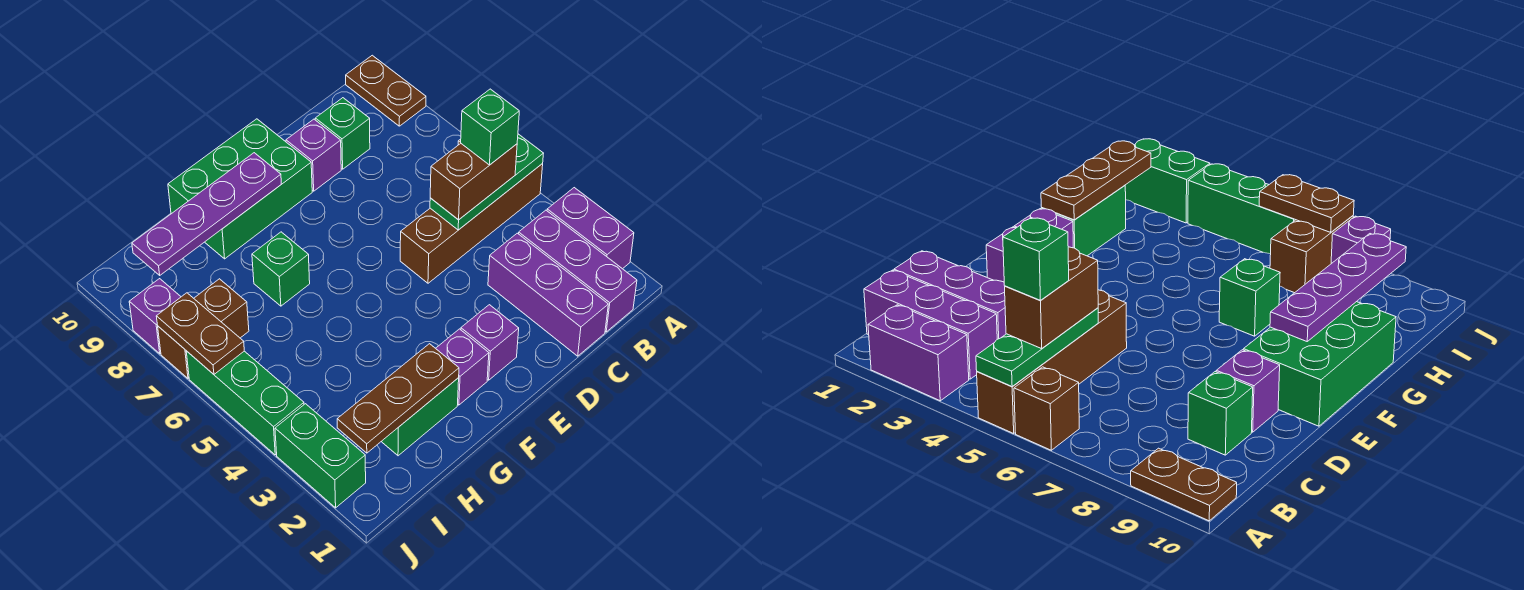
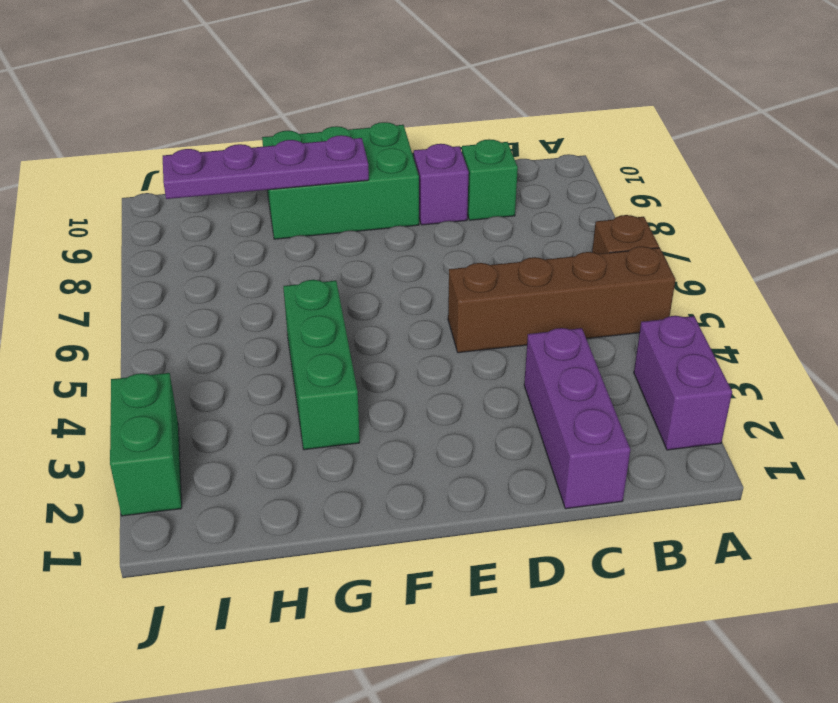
green brick G3:G5 level 1 -> green brick J4:J6 level 1
none -> brown plate A9:A10 level 1
none -> purple brick B1:B3 level 1
none -> purple brick E2 level 1

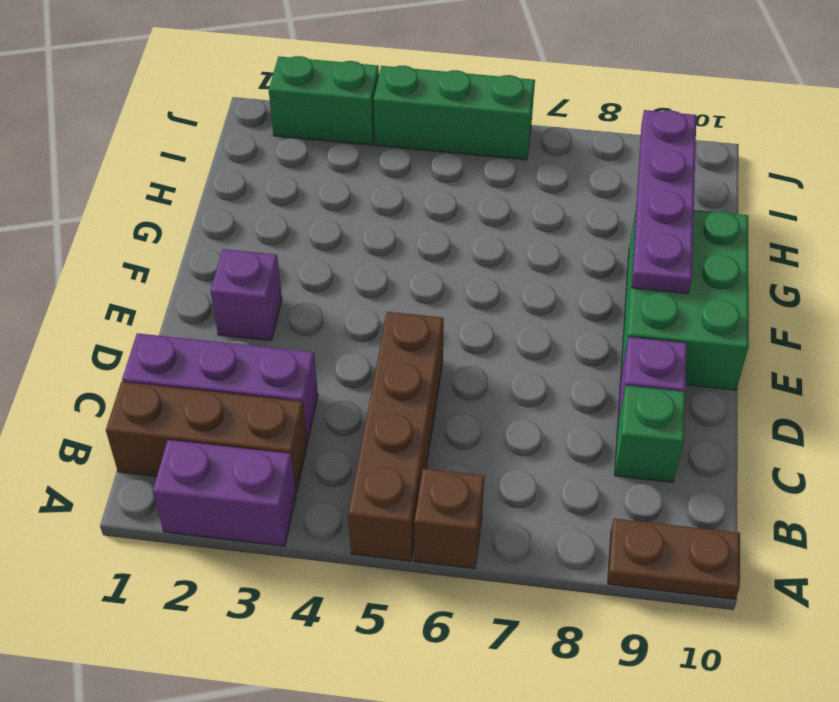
brown brick B1:B3 level 1 -> purple brick B1:B3 level 1
none -> purple brick F2 level 1
none -> green brick G2:H2 level 1
none -> green brick G7 level 1

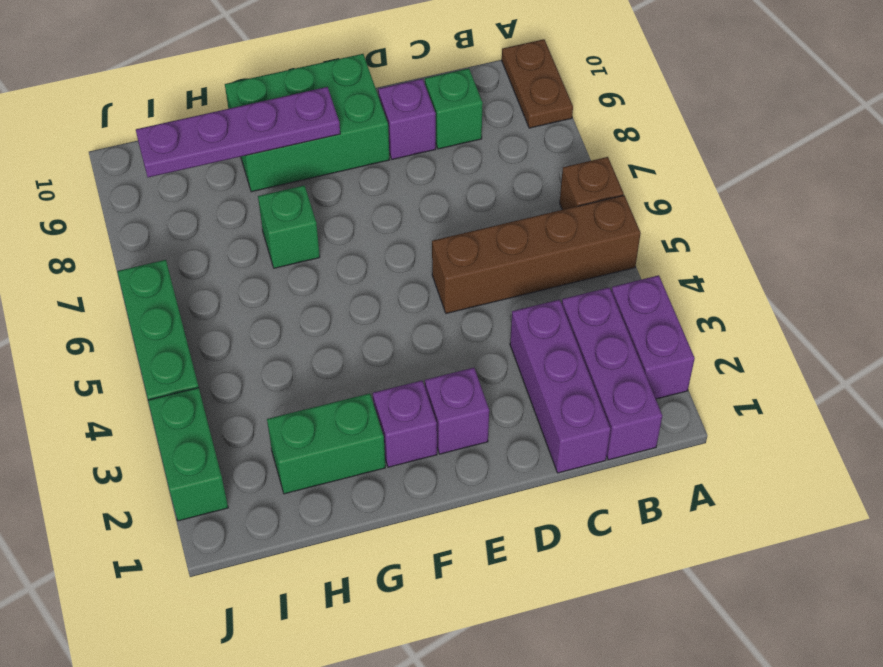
none -> brown brick I7:J7 level 1
none -> purple brick J8 level 1
none -> green plate A5:C5 level 2

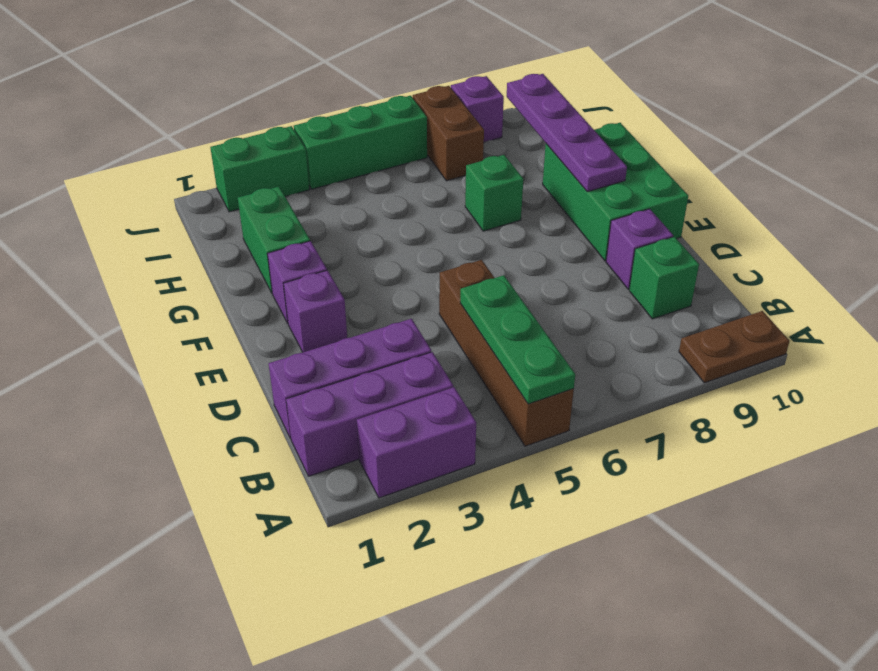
none -> brown brick A6 level 1
none -> brown plate G2:I2 level 2
none -> brown plate J6:J7 level 2

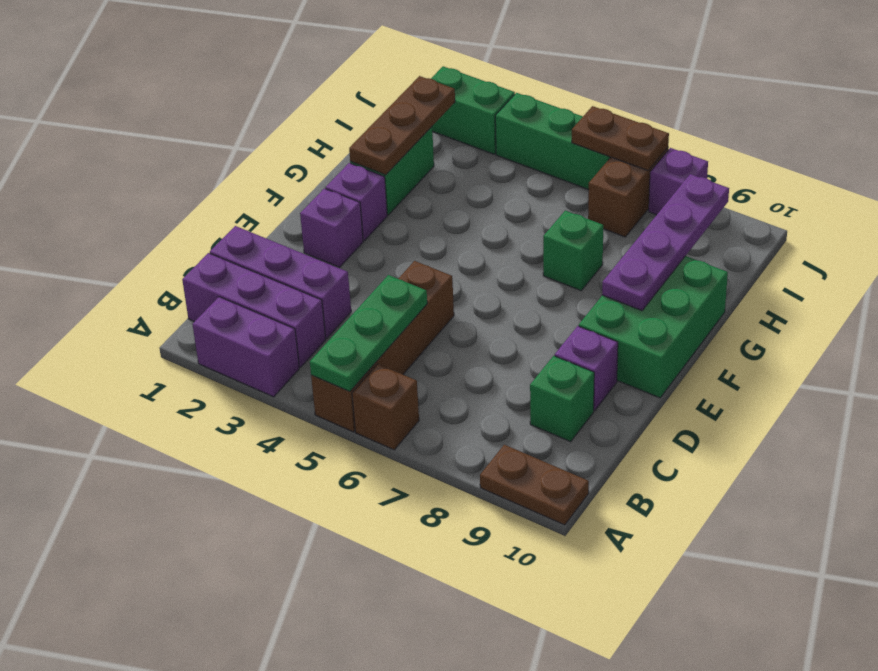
none -> brown brick B5:C5 level 3
none -> green brick B5 level 4

